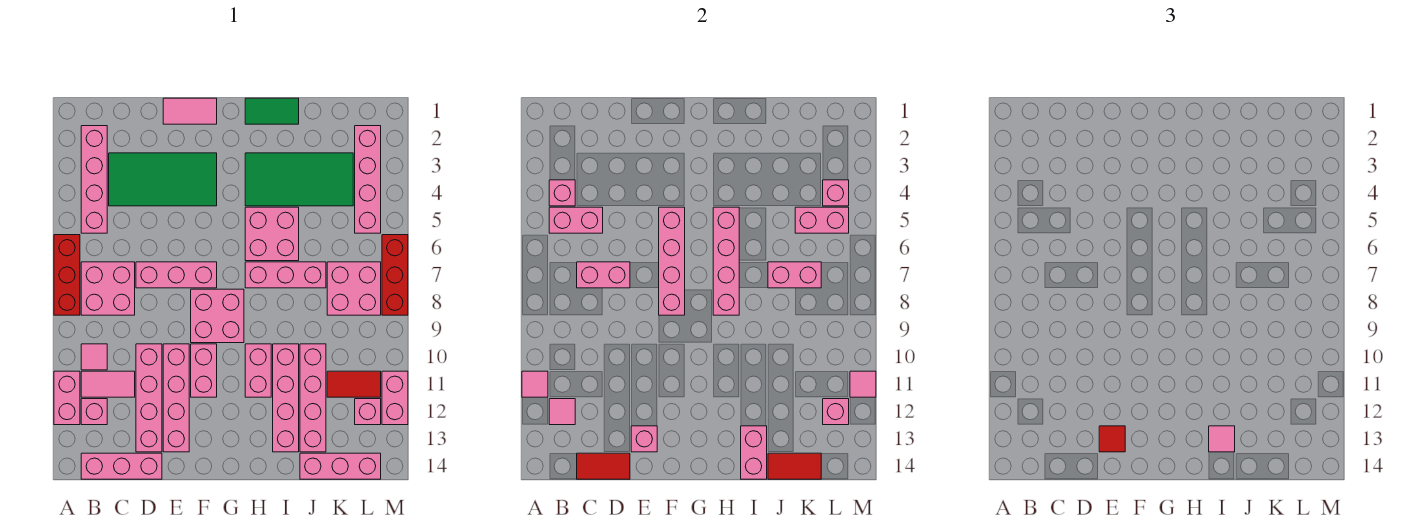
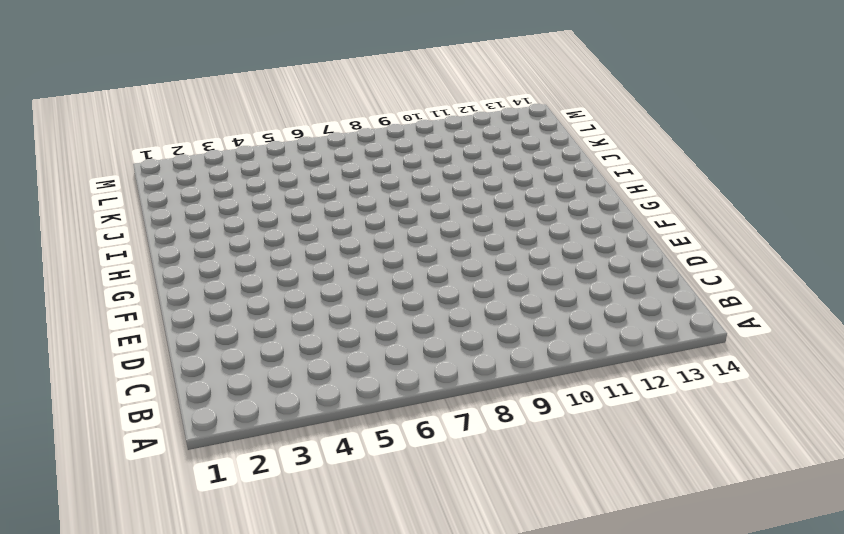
none -> red brick A6:A8 level 1
none -> pink brick A11:A12 level 1
none -> pink brick B2:B5 level 1
none -> pink brick B7:C8 level 1

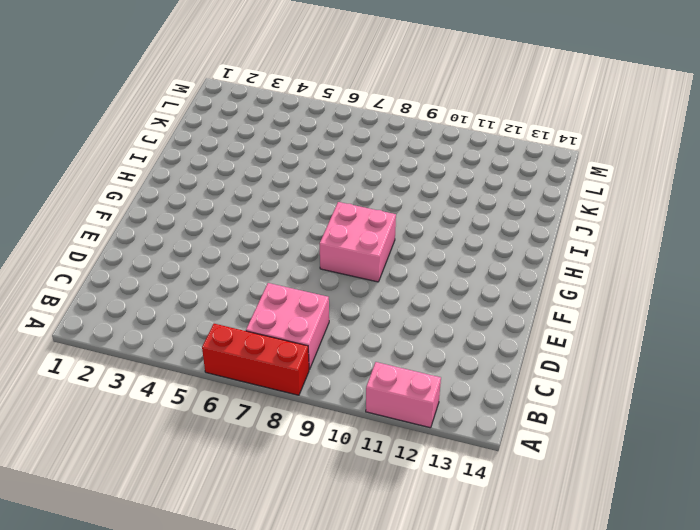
none -> pink brick B2:B5 level 1
none -> pink tile B10 level 1
none -> pink tile B11:C11 level 1
none -> pink brick B12 level 1

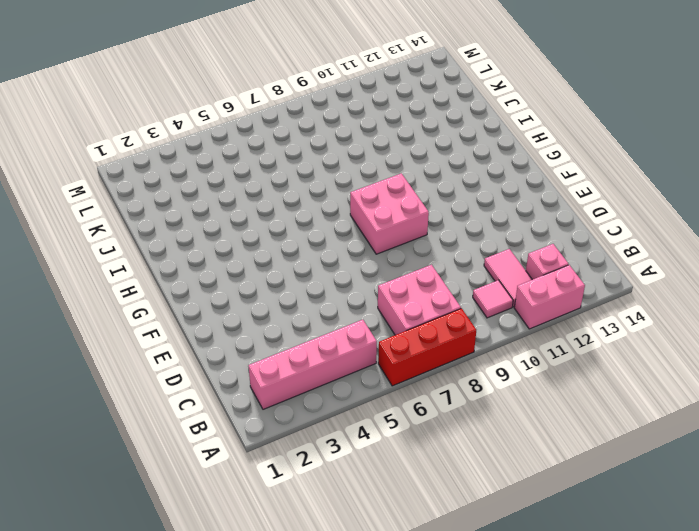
none -> pink brick B14:D14 level 1
none -> green tile C3:F4 level 1
none -> pink brick D7:F7 level 1
none -> pink brick D10:D13 level 1

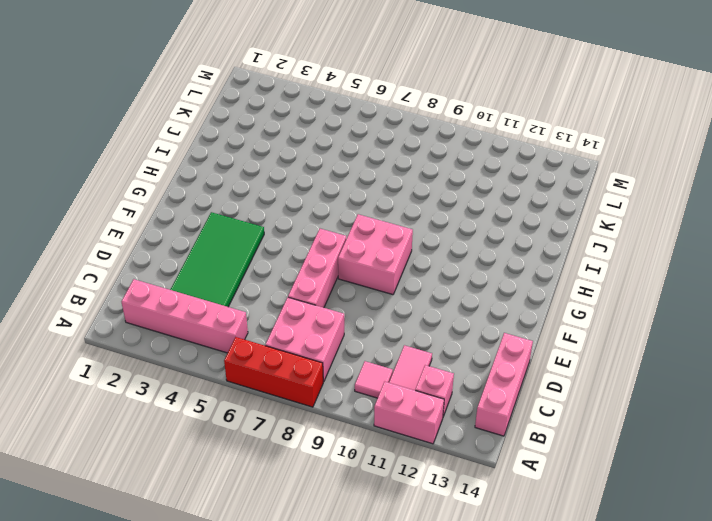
none -> pink brick D10:D13 level 1
none -> pink tile E1:F1 level 1
none -> pink brick E10:E13 level 1
none -> pink brick F10:F11 level 1

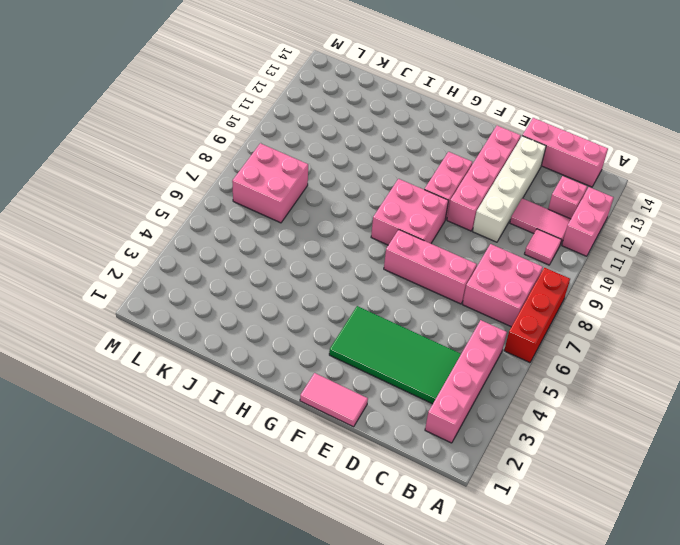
white brick D10:D13 level 1 -> pink brick D10:D13 level 1
none -> green tile H1:I1 level 1
none -> green tile H3:K4 level 1
none -> pink brick H5:I6 level 1
none -> pink brick H7:J7 level 1

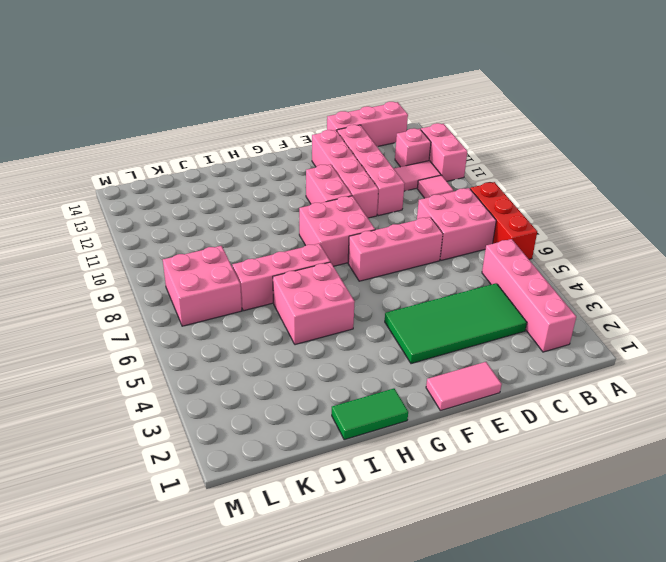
none -> green tile H3:K4 level 1
none -> pink brick H10:H11 level 1
none -> pink brick I10:I13 level 1
none -> pink brick J10:J13 level 1

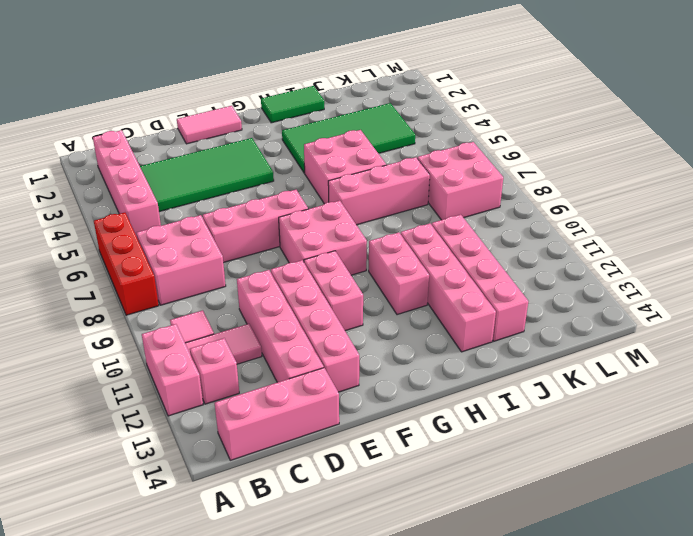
none -> pink brick J14:L14 level 1
none -> red tile K11:L11 level 1
none -> pink brick L2:L5 level 1
none -> pink brick L12 level 1

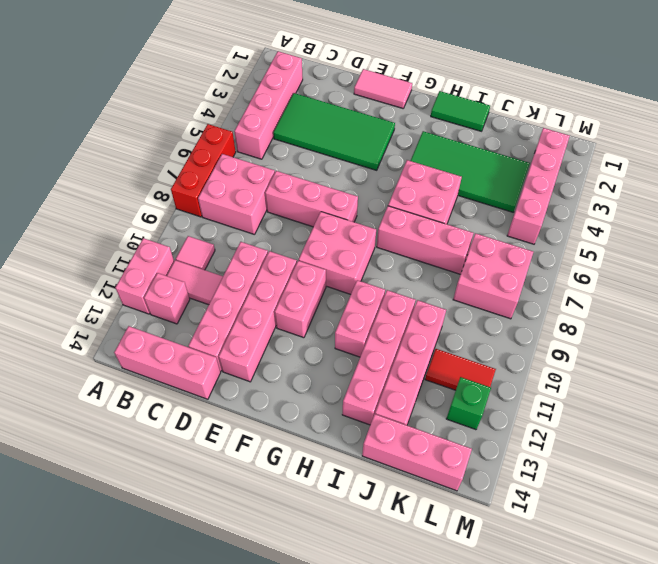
green brick L12 level 1 -> pink brick L12 level 1
none -> red brick M6:M8 level 1
none -> pink brick M11:M12 level 1
none -> pink tile A11 level 2
none -> pink brick B4 level 2

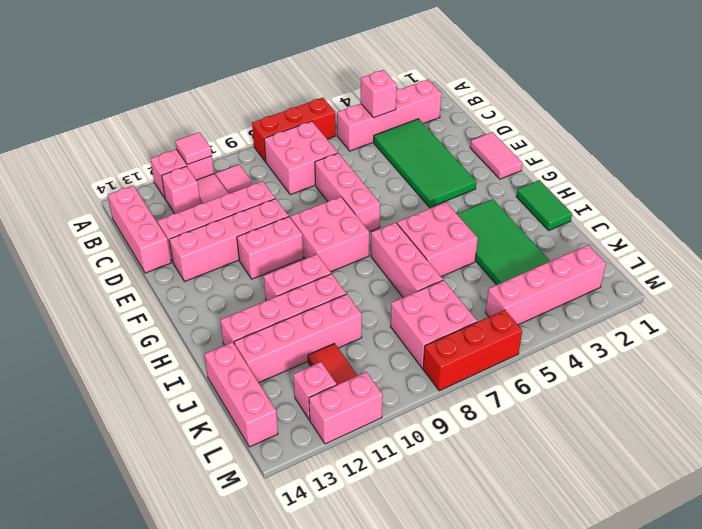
none -> pink brick B5:C5 level 2
none -> pink tile B12 level 2
none -> pink brick C7:D7 level 2
none -> red tile C14:D14 level 2

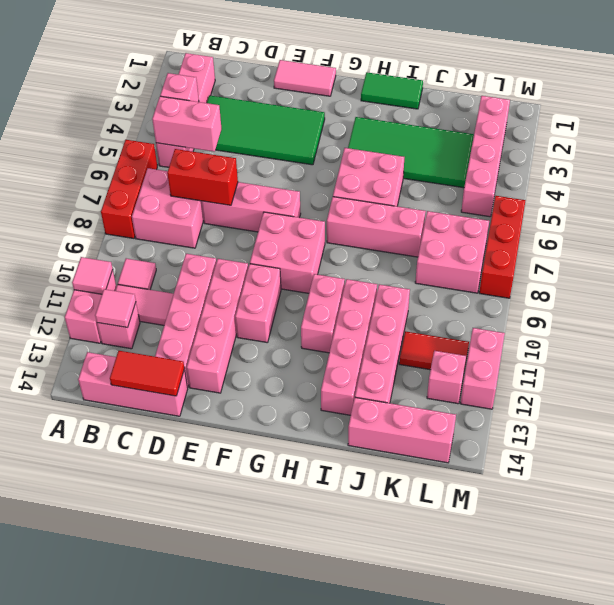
red brick C7:D7 level 2 -> pink brick C7:D7 level 2
none -> pink brick E13 level 2
none -> pink brick F5:F8 level 2
none -> pink brick H5:H8 level 2
none -> pink brick I13:I14 level 2

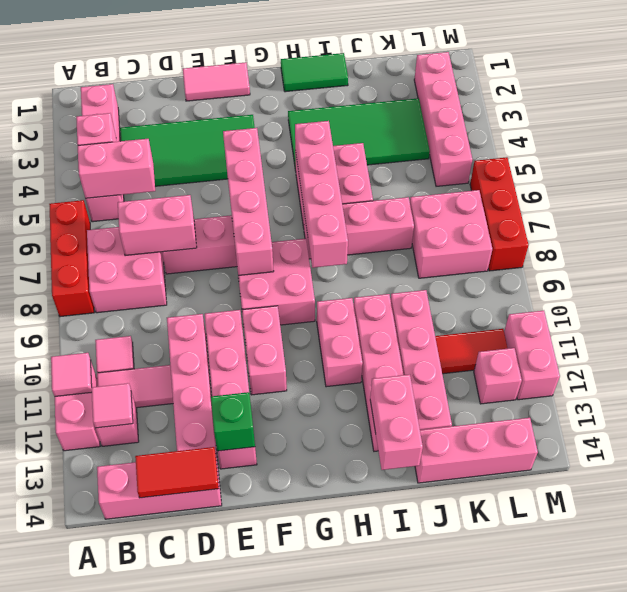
green brick E13 level 2 -> pink brick E13 level 2
none -> pink brick J7:K7 level 2
none -> red tile J14:K14 level 2
none -> pink brick K5:L5 level 2
none -> pink brick L4 level 2

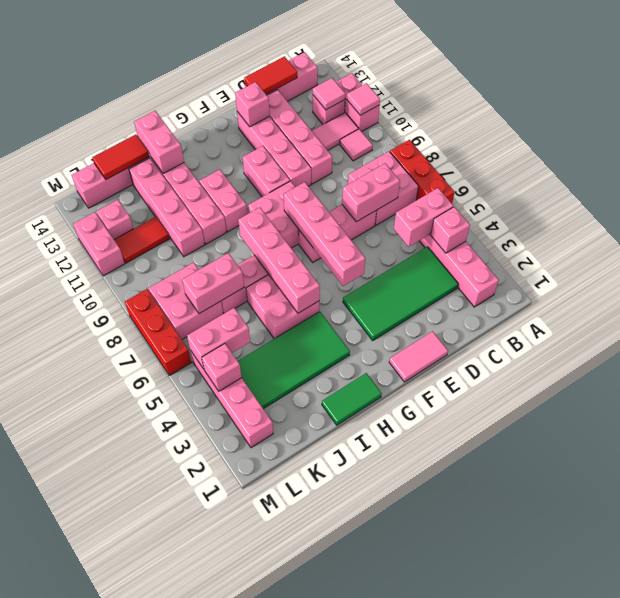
none -> pink brick L12 level 2
none -> pink tile M11 level 2
none -> red tile E13 level 3
none -> pink tile I13 level 3

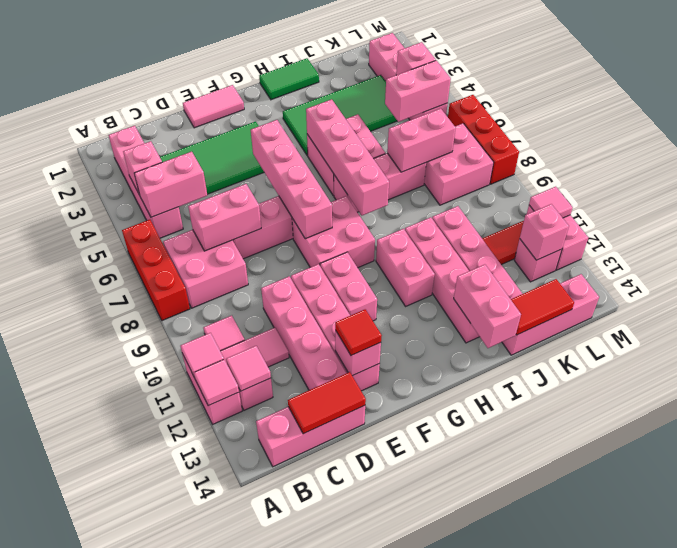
pink tile A12 level 2 -> pink tile I13 level 3

